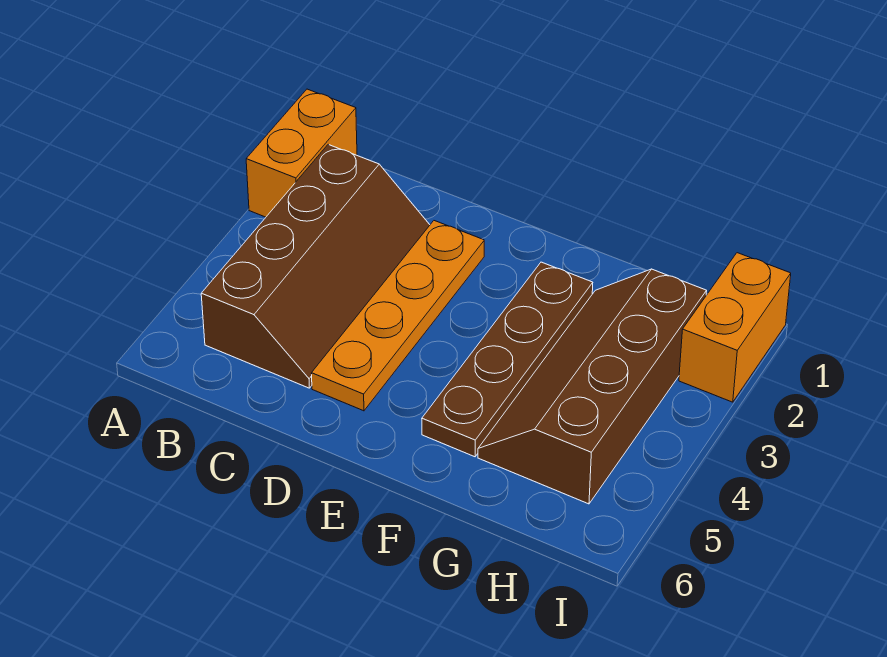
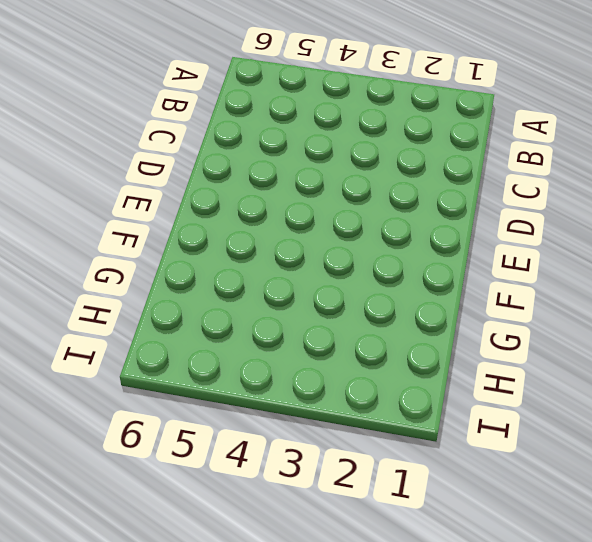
none -> orange brick A1:A2 level 1
none -> brown slope B2:C5 level 1 top B

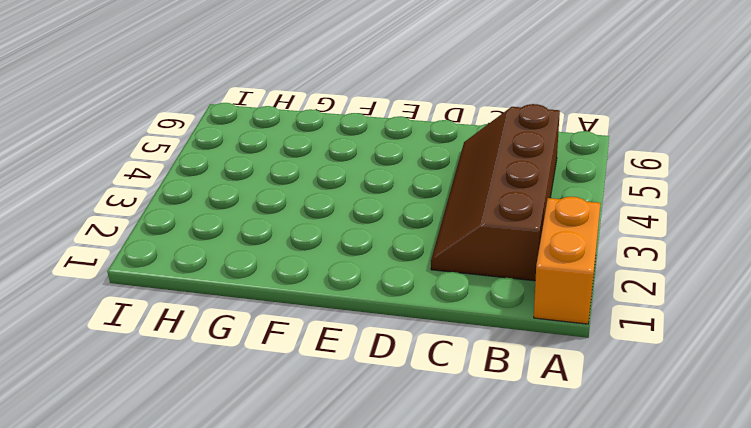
none -> orange plate D2:D5 level 1
none -> brown plate F2:F5 level 1

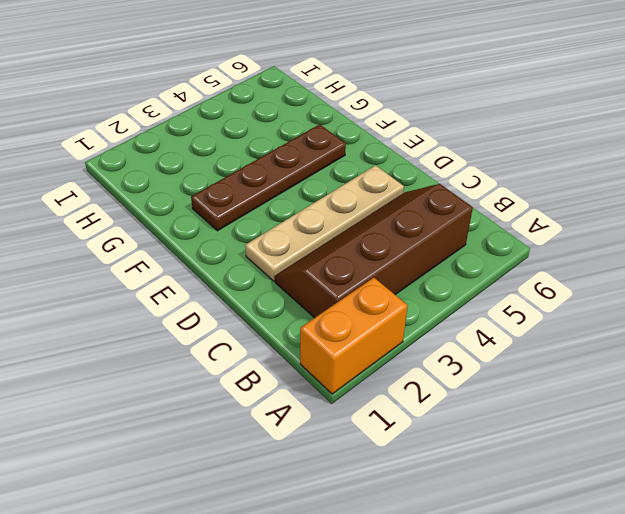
tan plate D2:D5 level 1 -> orange plate D2:D5 level 1
none -> brown slope G2:H5 level 1 top H
none -> orange brick I1:I2 level 1

